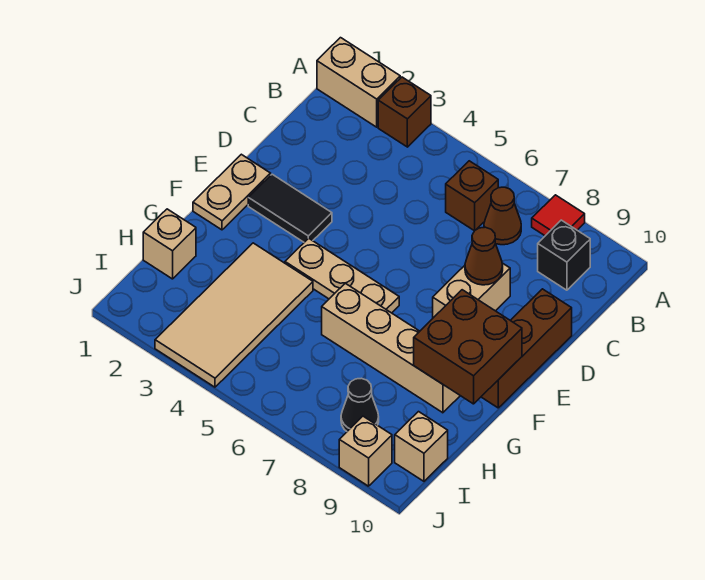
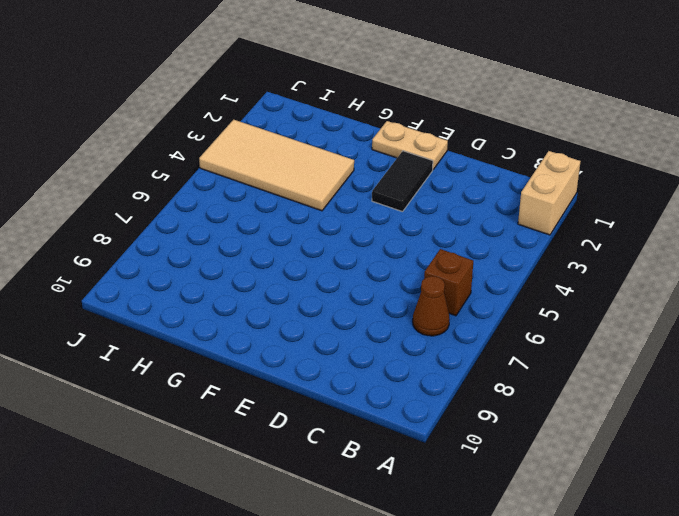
none -> brown brick A3 level 1
none -> red tile A8 level 1
none -> black brick B9 level 1

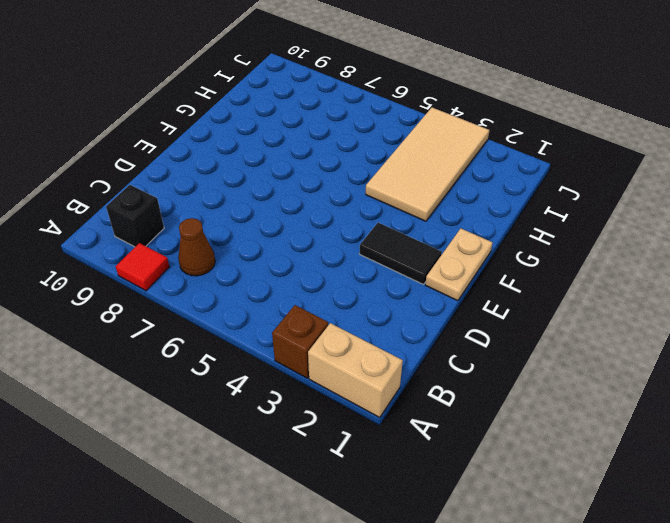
none -> brown brick B6 level 1
none -> tan brick D8:E8 level 1
none -> brown brick D10:F10 level 1

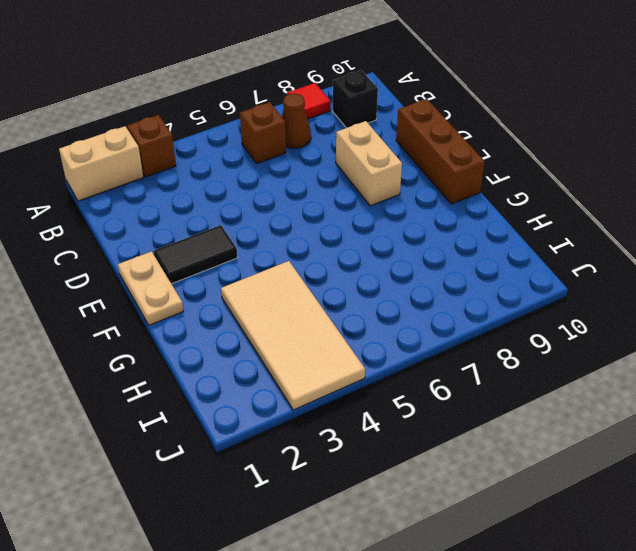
none -> tan plate F4:F6 level 1
none -> tan brick G6:G9 level 1
none -> tan brick H1 level 1

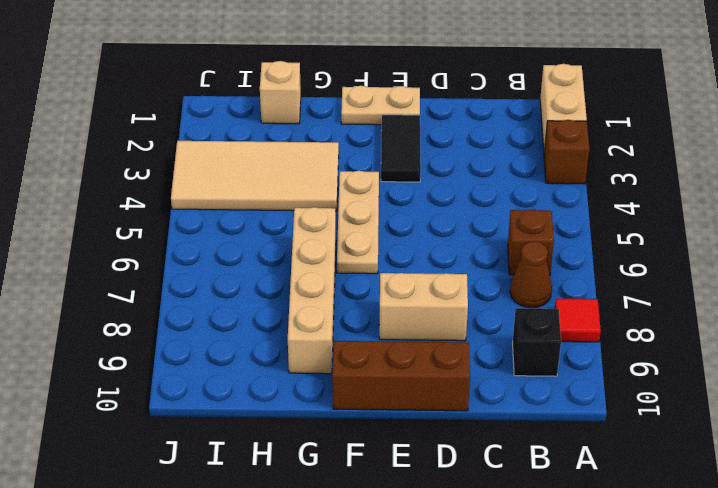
none -> black cone I8 level 1
none -> tan brick I10 level 1
none -> tan brick J9 level 1

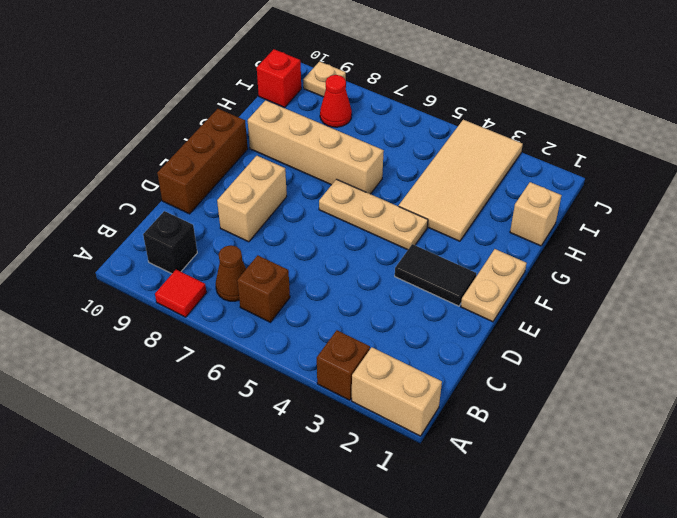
red cone I8 level 1 -> black cone I8 level 1
red brick I10 level 1 -> tan brick I10 level 1
tan plate J9 level 1 -> tan brick J9 level 1
none -> brown cone D8 level 2
none -> brown brick F9:G10 level 2

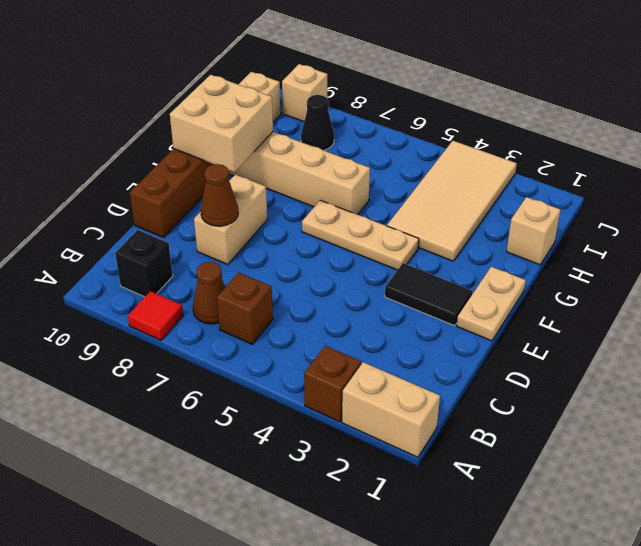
tan brick F9:G10 level 2 -> brown brick F9:G10 level 2

